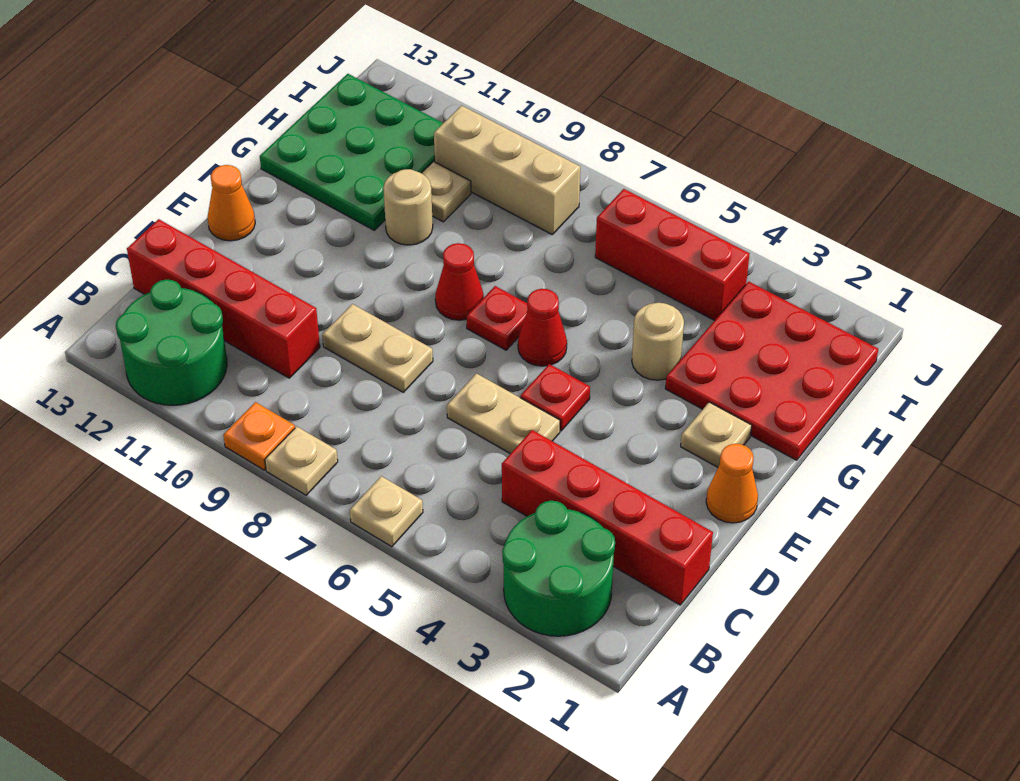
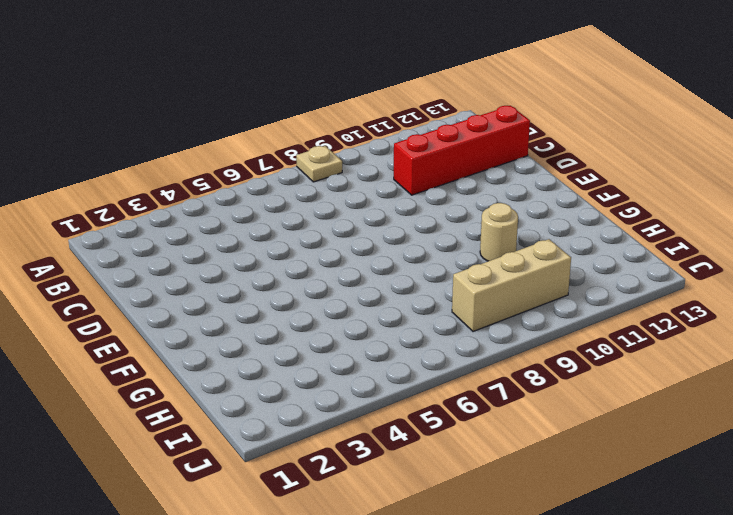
none -> green round brick A2:B3 level 1
none -> tan plate A6 level 1
none -> orange plate A9 level 1

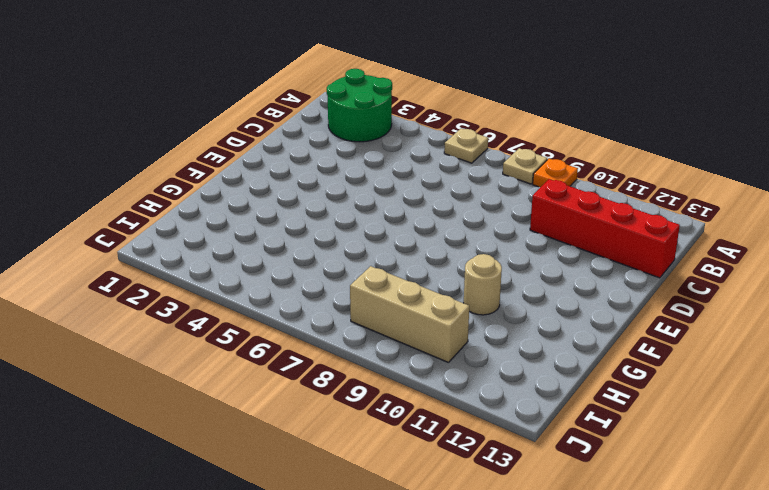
none -> green round brick A11:B12 level 1
none -> red brick C1:C4 level 1
none -> tan plate D5:D6 level 1

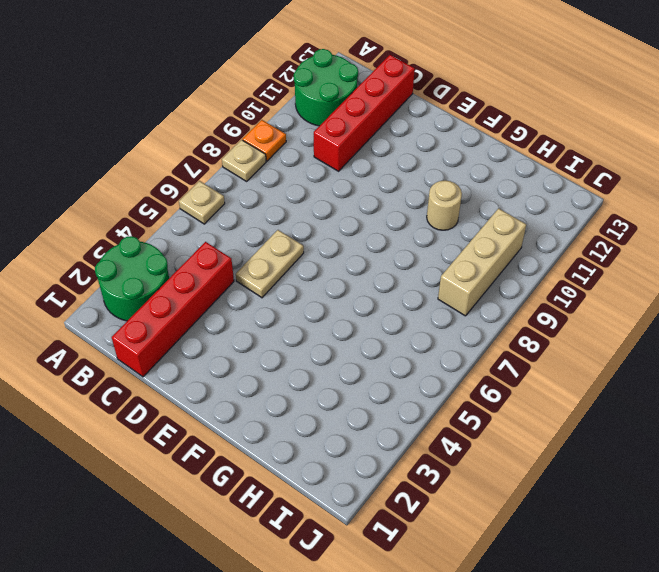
none -> tan plate D8:D9 level 1
none -> orange cone E1 level 1
none -> red plate E5 level 1

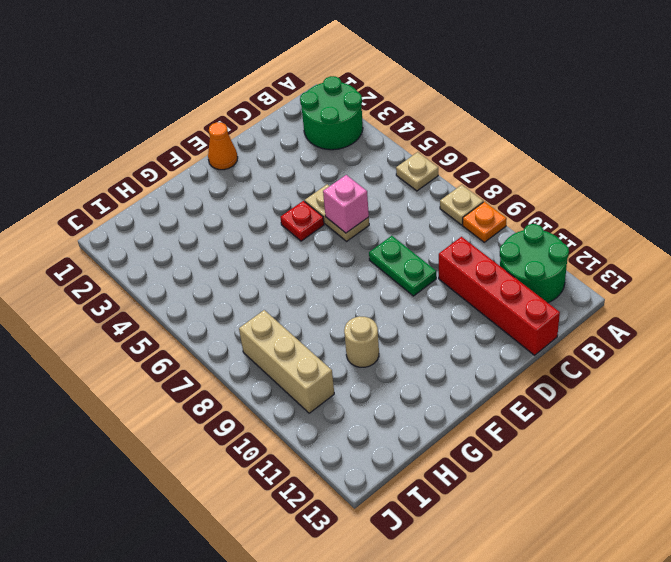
pink brick D6 level 2 -> none
green plate D8:D9 level 1 -> tan plate D8:D9 level 1
none -> red brick C1:C4 level 1
none -> orange cone E13 level 1
none -> tan plate F2 level 1

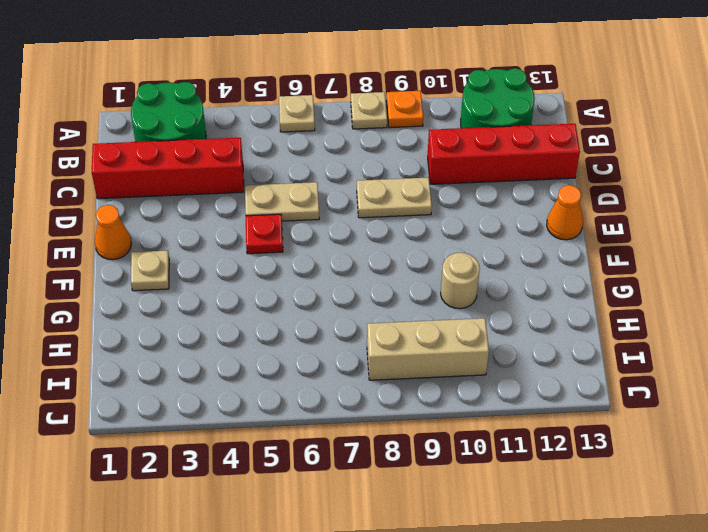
none -> red cone F6 level 1
none -> red plate F7 level 1
none -> red cone F8 level 1

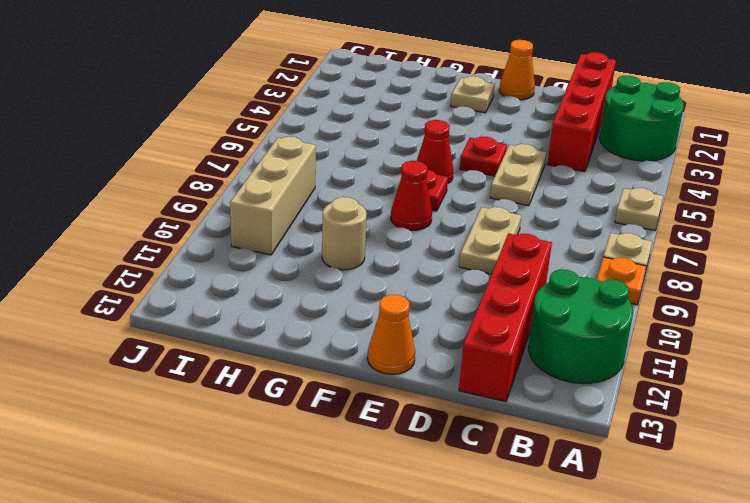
none -> red plate G1:I3 level 1
none -> tan round brick G4 level 1
none -> green plate G11:I13 level 1

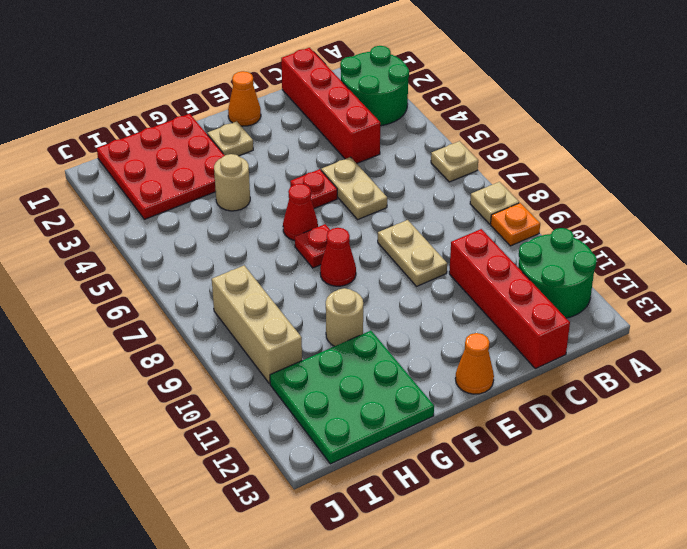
none -> tan plate H10 level 1
none -> red brick I4:I6 level 1

